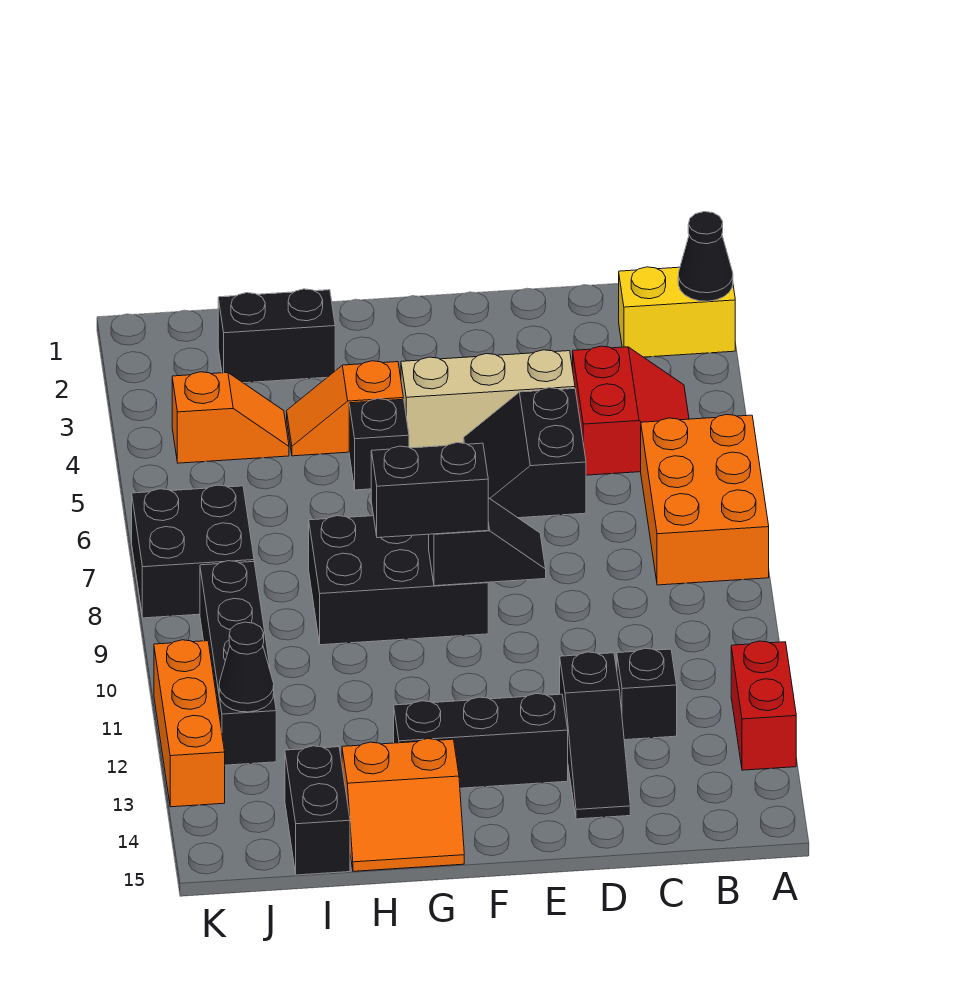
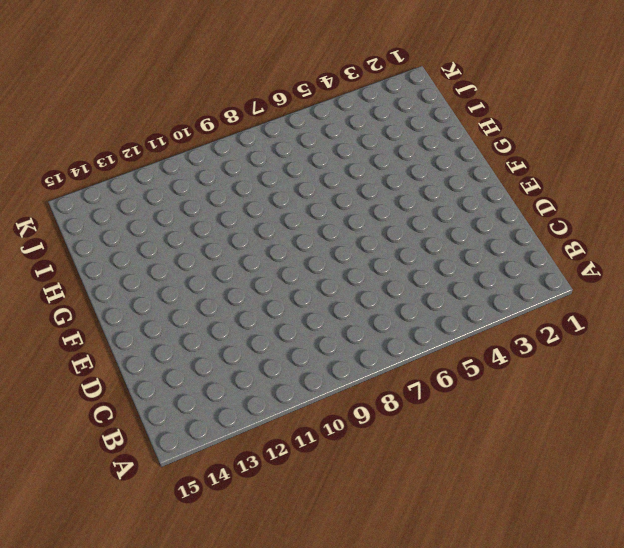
none -> yellow brick A2:B2 level 1
none -> orange brick A6:B8 level 1
none -> red brick A12:A13 level 1

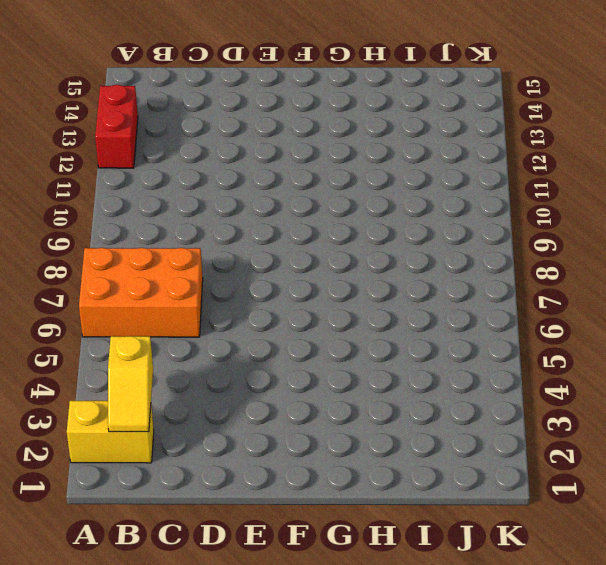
orange brick A6:C7 level 1 -> orange brick A6:B8 level 1
yellow slope B2:B3 level 2 top 3 -> none
none -> red slope B4:C5 level 1 top C
none -> black brick C12 level 1
none -> tan brick D4:F4 level 1

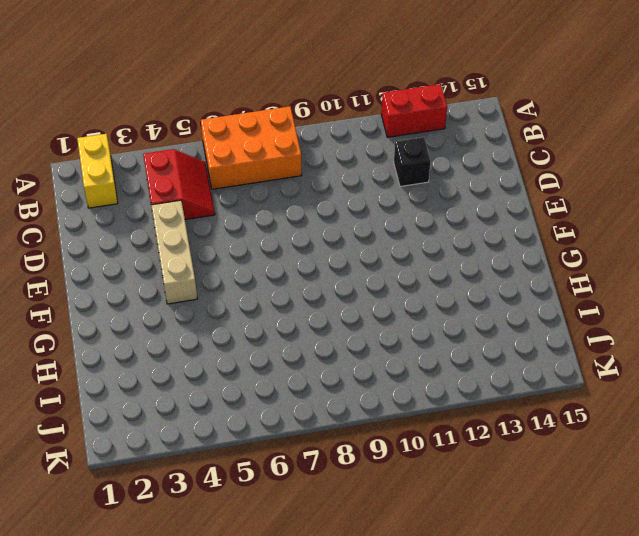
red slope B4:C5 level 1 top 4 -> red slope B4:C5 level 1 top C
none -> black slope D5:E6 level 1 top D
none -> black slope D12:D14 level 1 top 12
none -> black brick E13:G13 level 1

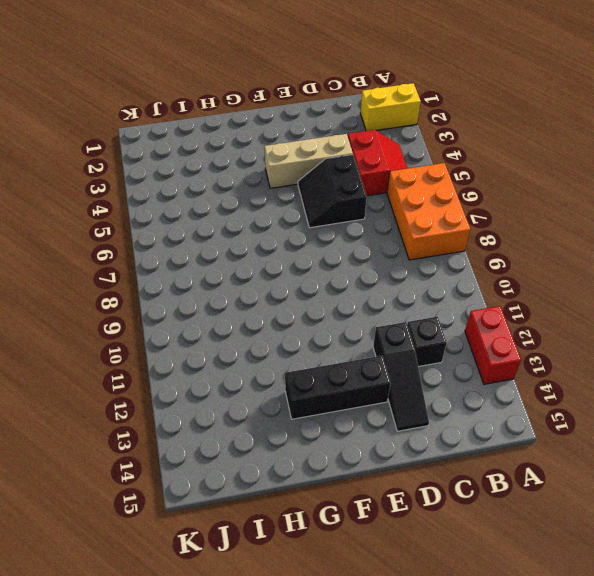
none -> black brick F8:H9 level 1
none -> orange slope G4:H4 level 1 top G
none -> black brick G5 level 1

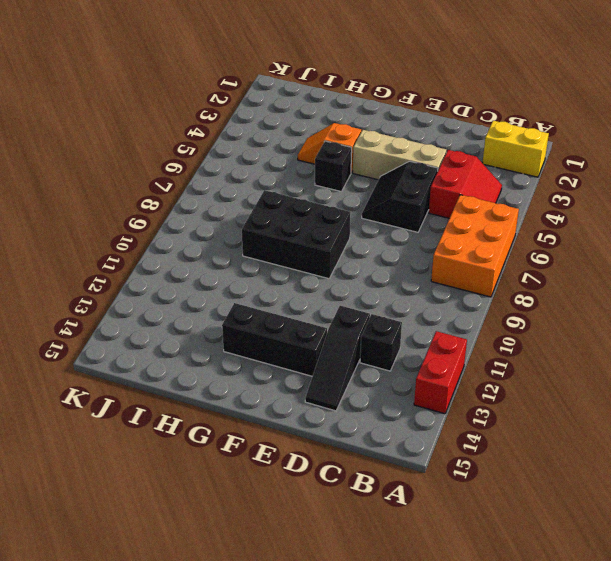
none -> orange slope G14:H15 level 1 top 14
none -> black brick H2:I2 level 1
none -> orange slope I4:J4 level 1 top J

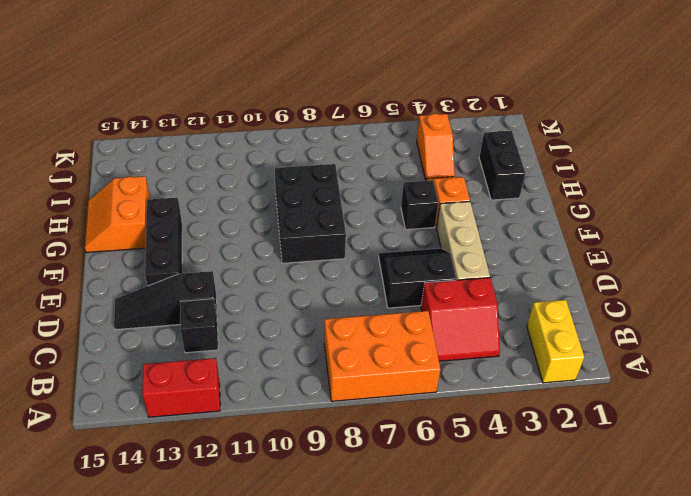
none -> black brick I14:I15 level 1
none -> black brick J7:K8 level 1
none -> black brick J9:J12 level 1

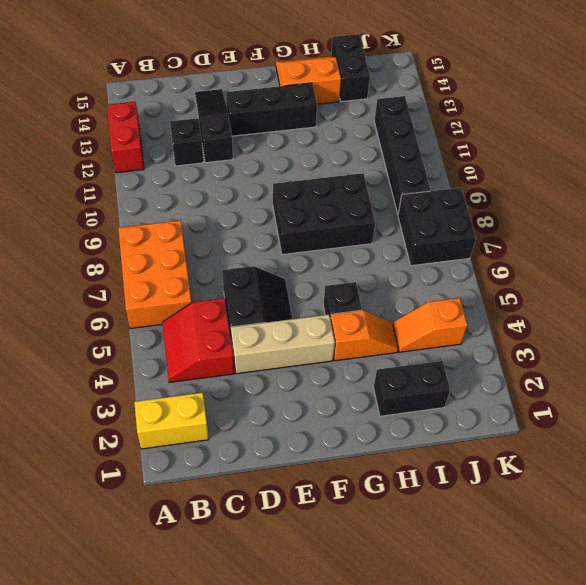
none -> orange brick K11:K13 level 1
none -> black cone A2 level 2
none -> black slope E9:F9 level 2 top F

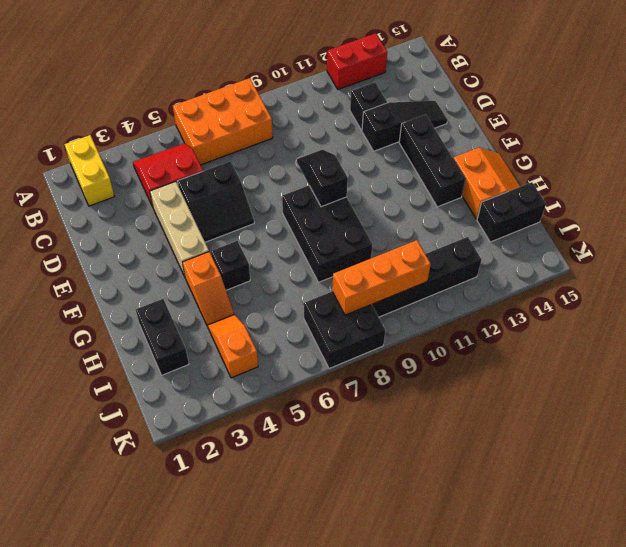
orange brick J8:J10 level 2 -> orange brick K11:K13 level 1
none -> black cone A2 level 2
none -> black cone J12 level 2
none -> black brick F9:G9 level 3

